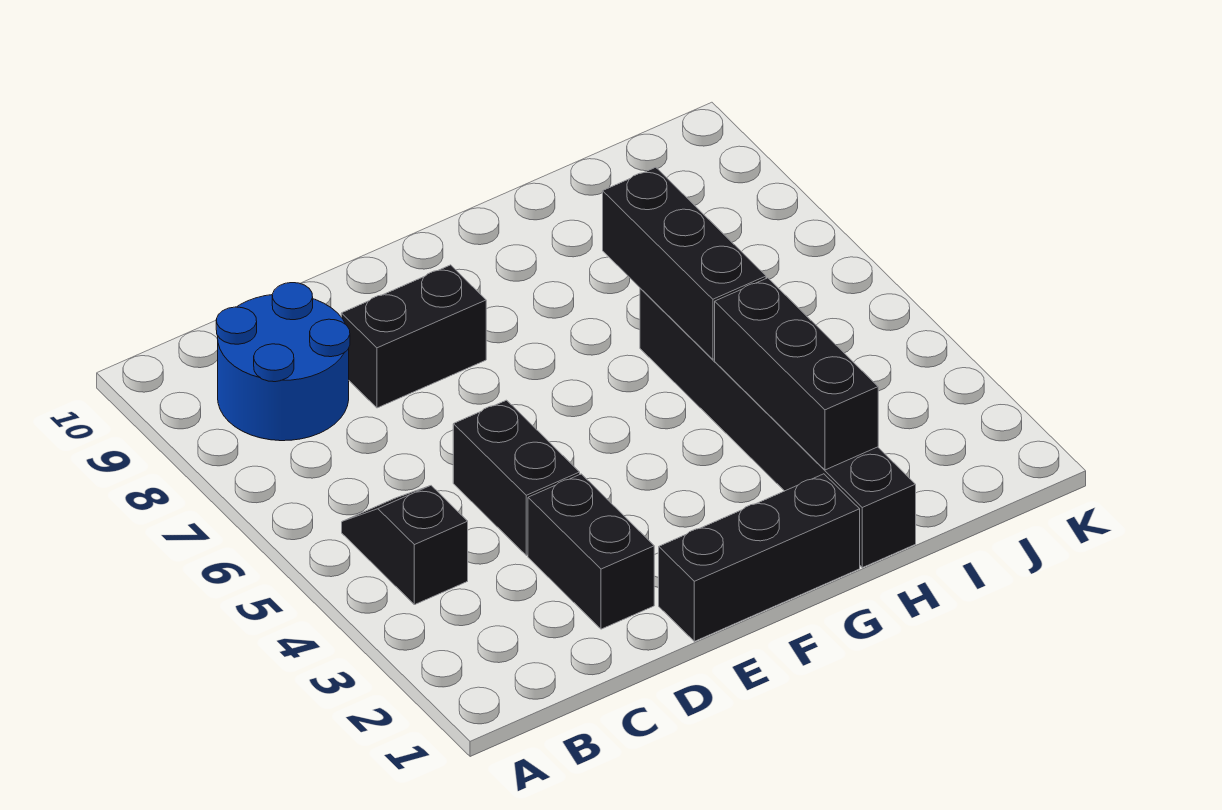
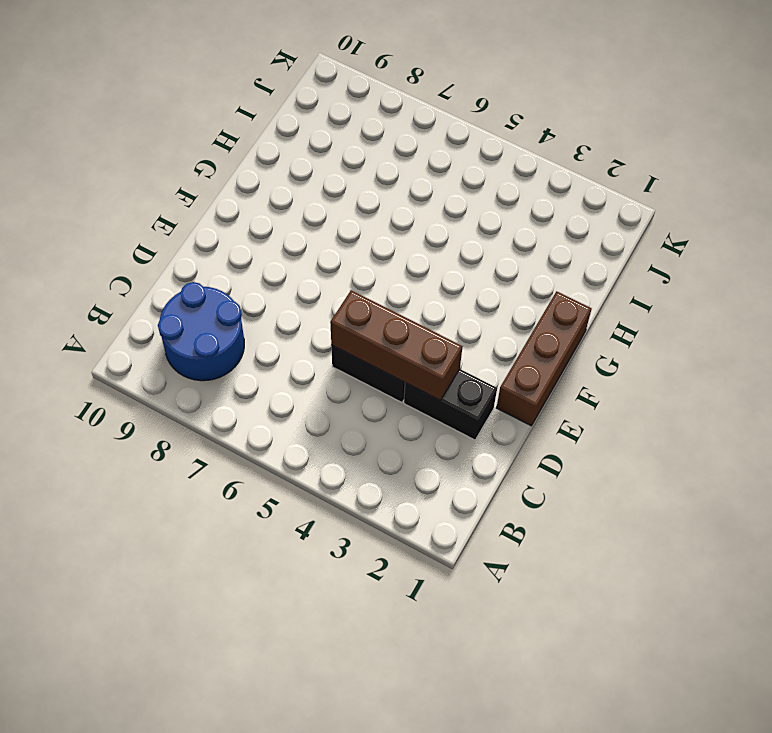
brown brick D3:D5 level 2 -> none
brown brick E1:G1 level 1 -> black brick E1:G1 level 1
none -> black slope B4:B5 level 1 top 4
none -> black brick D8:E8 level 1

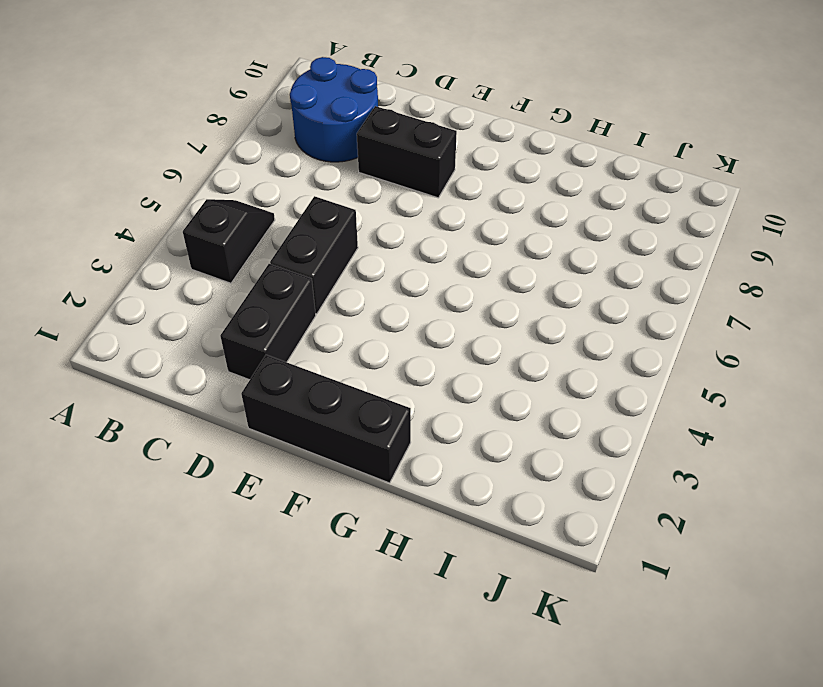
none -> black brick H1:H6 level 1
none -> black brick H2:H4 level 2

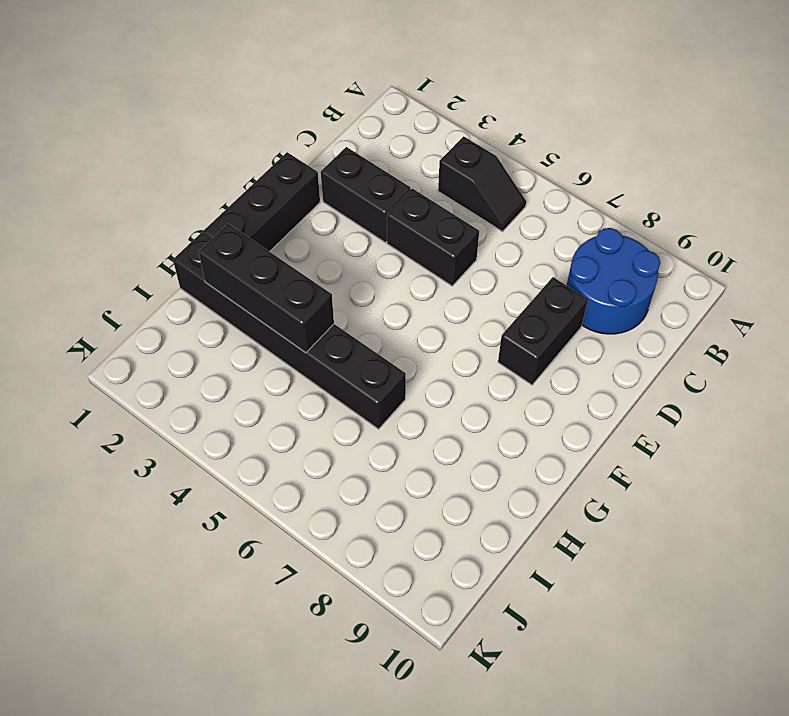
none -> black brick H5:H7 level 2

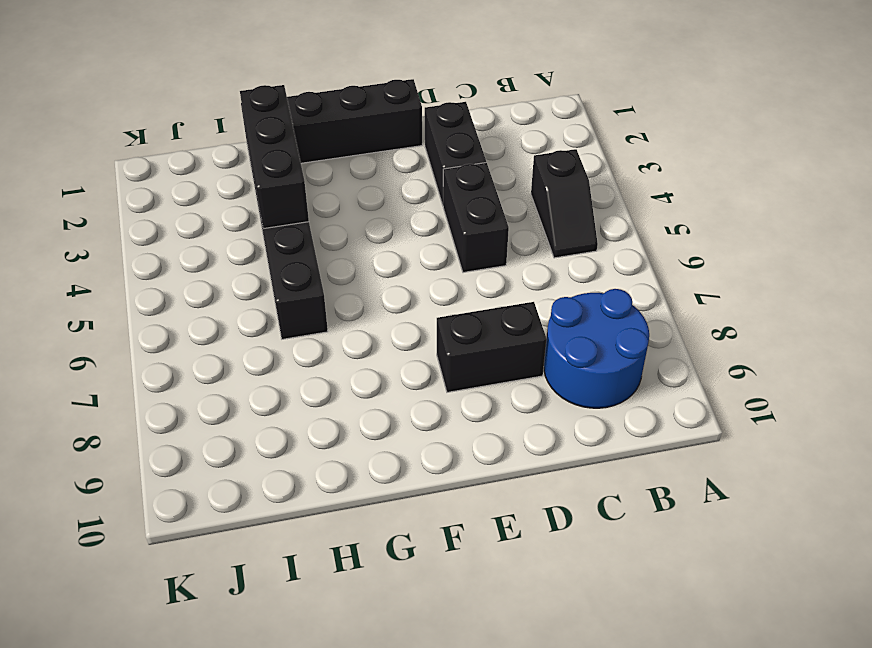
none -> black brick H5:H7 level 2

